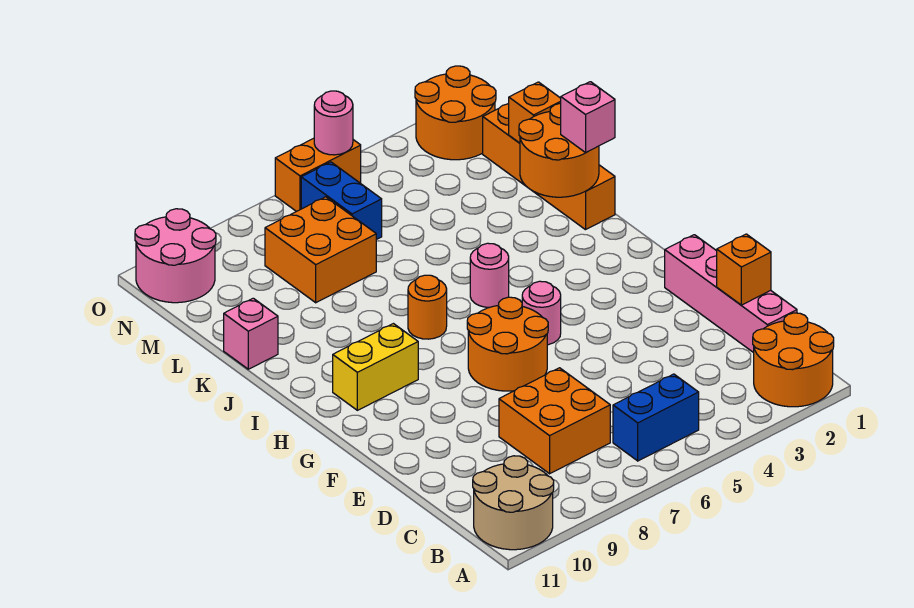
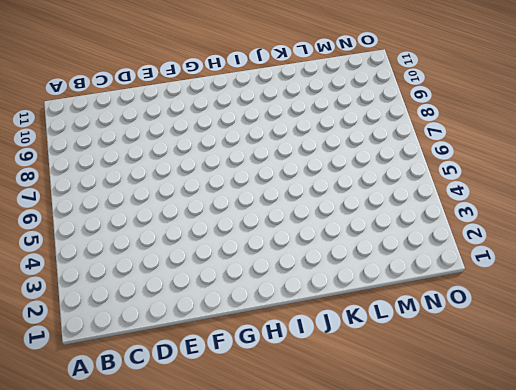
none -> orange round brick A1:B2 level 1
none -> tan round brick A10:B11 level 1
none -> blue brick B5:B6 level 1

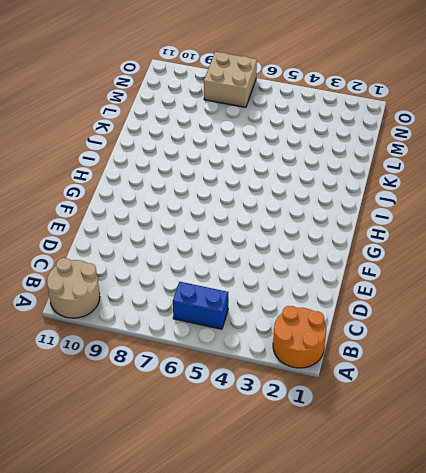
tan brick N7:O8 level 1 -> none
none -> pink brick C1:F1 level 1
none -> orange brick C7:D8 level 1
none -> orange round brick F6:G7 level 1

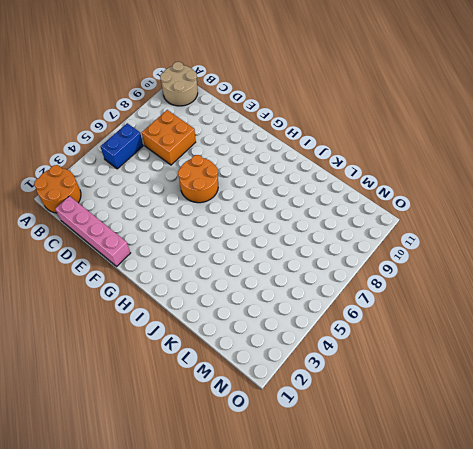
none -> pink round brick G5 level 1
none -> yellow brick H9:H10 level 1
none -> pink round brick I5 level 1

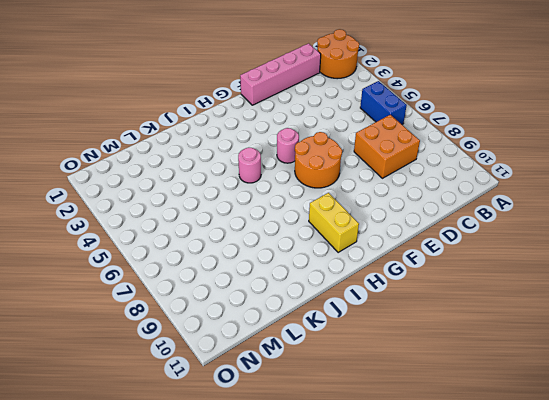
none -> tan round brick A10:B11 level 1
none -> orange round brick I7 level 1
none -> orange brick J1:M1 level 1

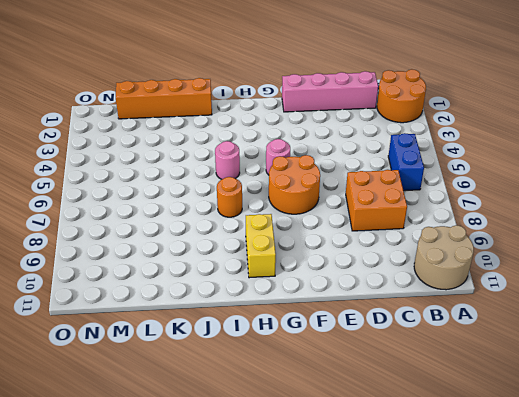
none -> pink brick K11 level 1
none -> orange brick L7:M8 level 1
none -> blue brick M6:N6 level 1

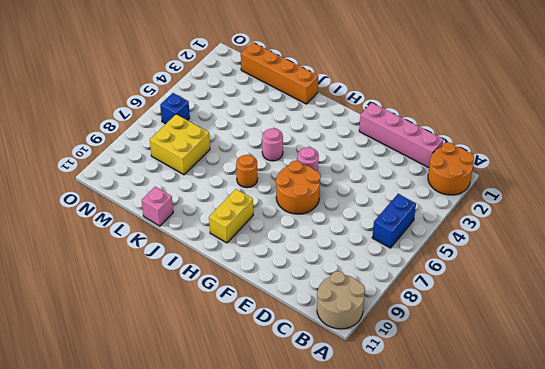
yellow brick L7:M8 level 1 -> orange brick L7:M8 level 1
blue brick N6 level 1 -> blue brick M6:N6 level 1
none -> orange brick C7:D8 level 1
none -> orange round brick N1:O2 level 1
none -> pink round brick N10:O11 level 1

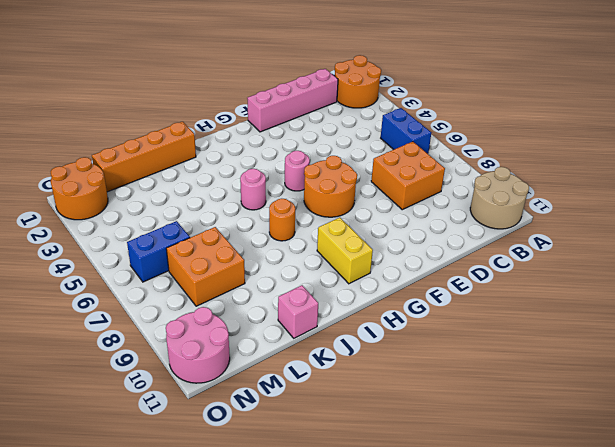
none -> orange brick O5:O6 level 1
none -> orange brick D1 level 2
none -> orange round brick J1:K2 level 2

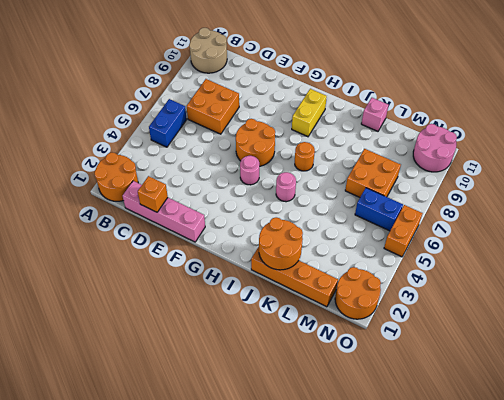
none -> orange brick L1 level 2
none -> pink round brick O5 level 2
none -> pink brick J1 level 3

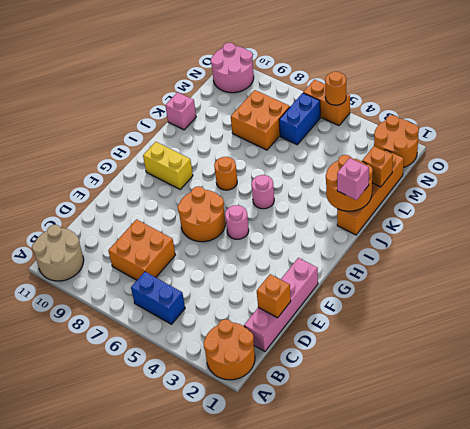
orange round brick O5 level 2 -> pink round brick O5 level 2

